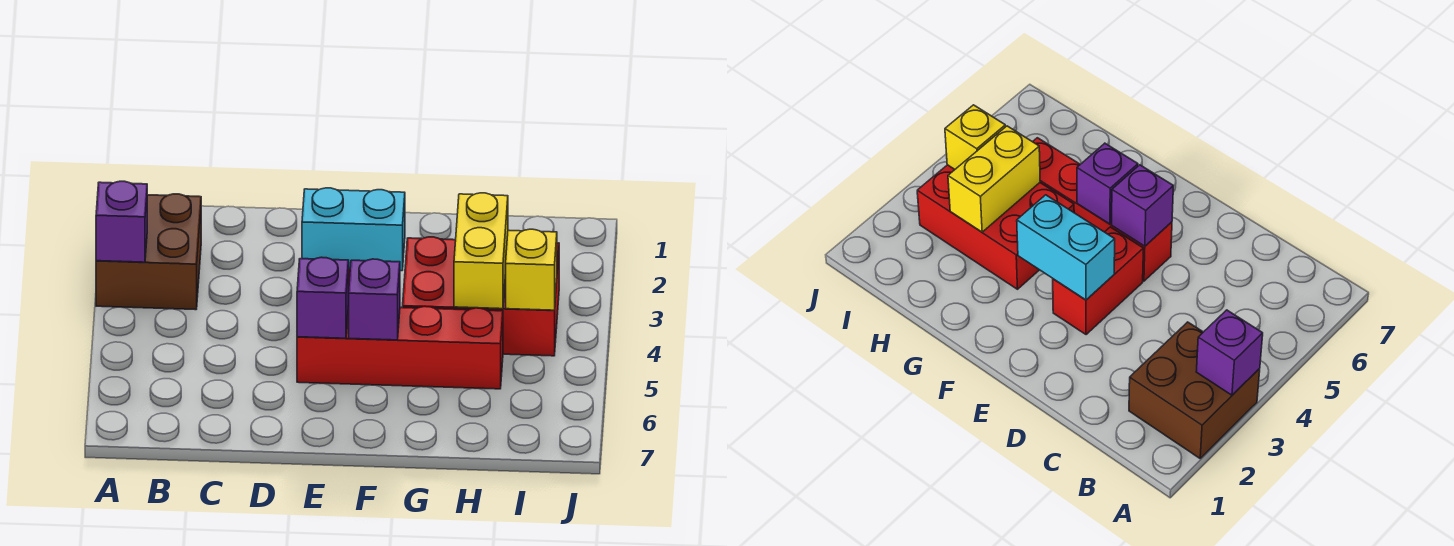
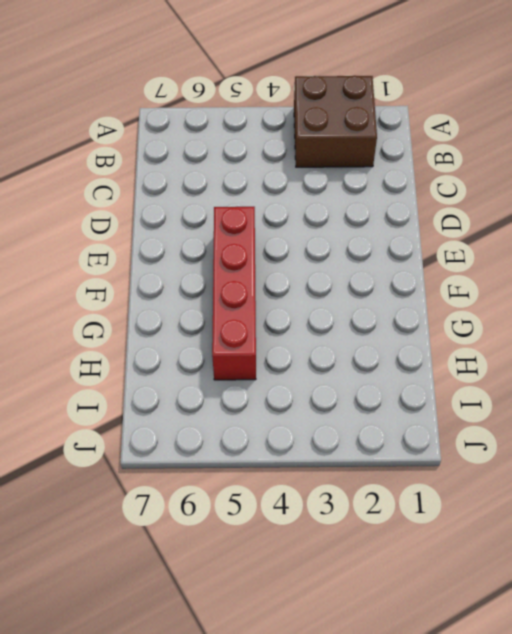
none -> red brick E3:E4 level 1
none -> red brick G3:I4 level 1

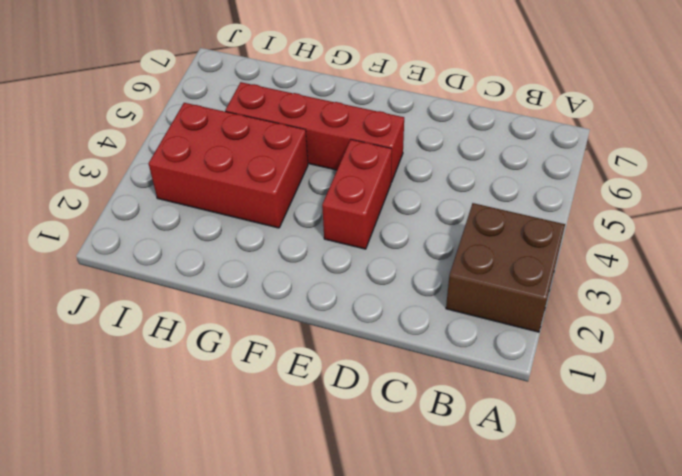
none -> purple brick A3 level 2
none -> cyan brick E3:F3 level 2

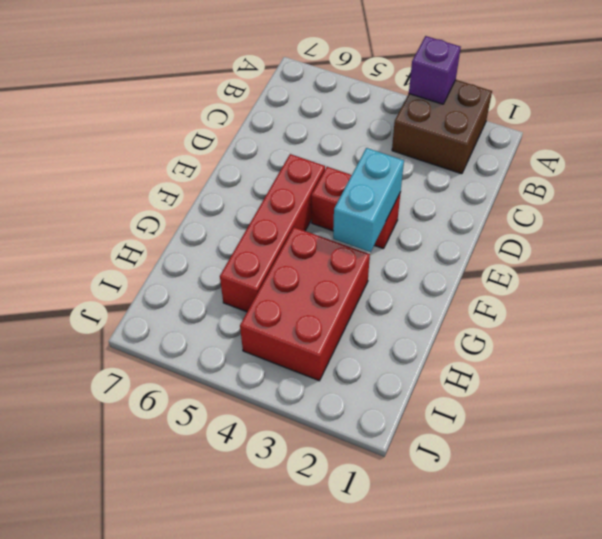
none -> purple brick E5 level 2
none -> purple brick F5 level 2

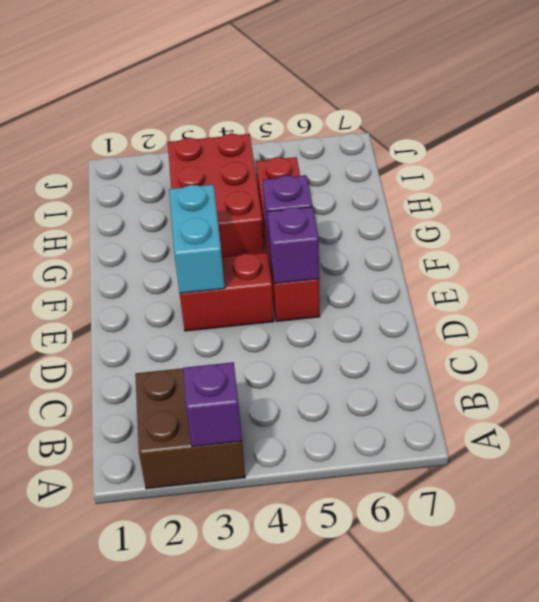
none -> yellow brick H3:H4 level 2
none -> yellow brick I4 level 2

